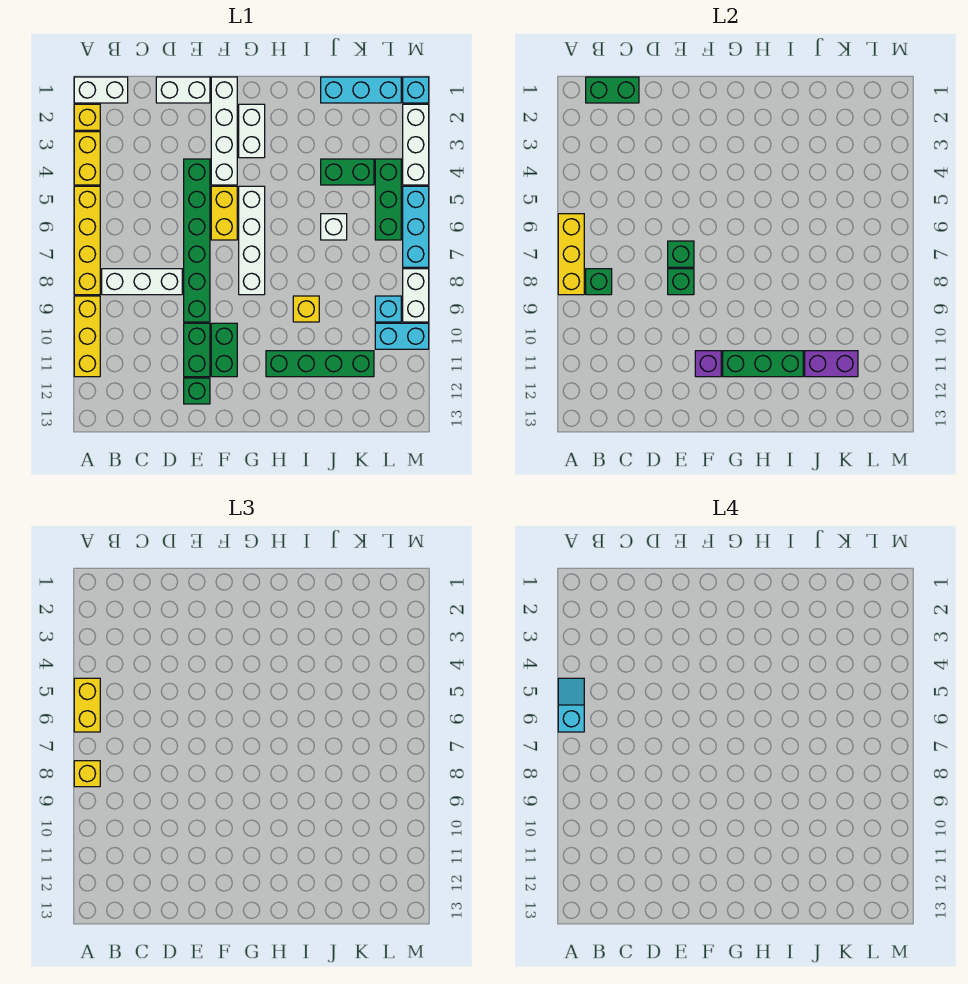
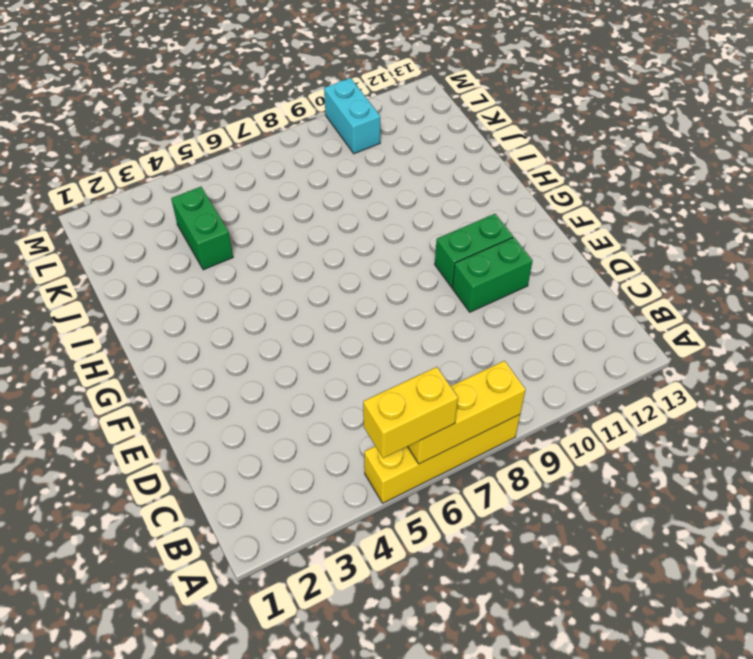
none -> white brick A1:B1 level 1
none -> yellow brick A2 level 1
none -> yellow brick A3:A4 level 1
none -> yellow brick A9:A11 level 1

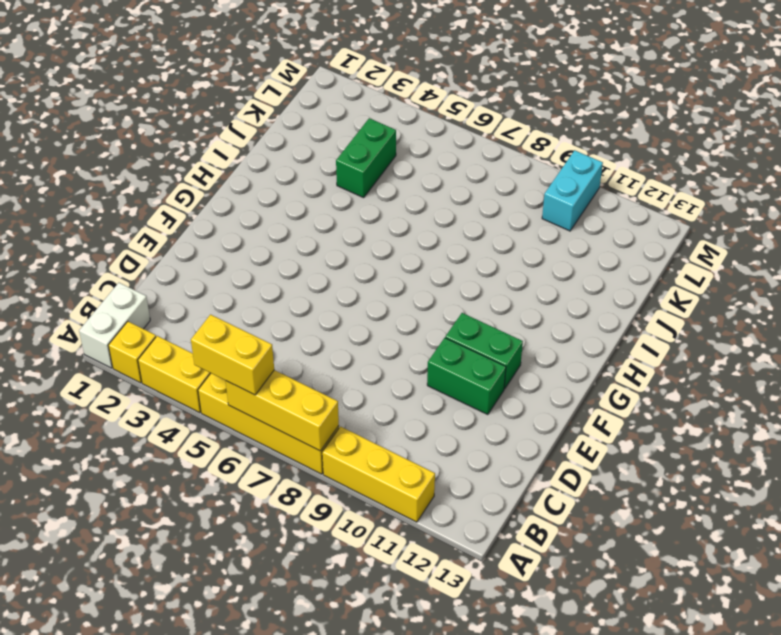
none -> white brick B8:D8 level 1
none -> white brick D1:E1 level 1
none -> green brick E4:E9 level 1
none -> green brick E12 level 1

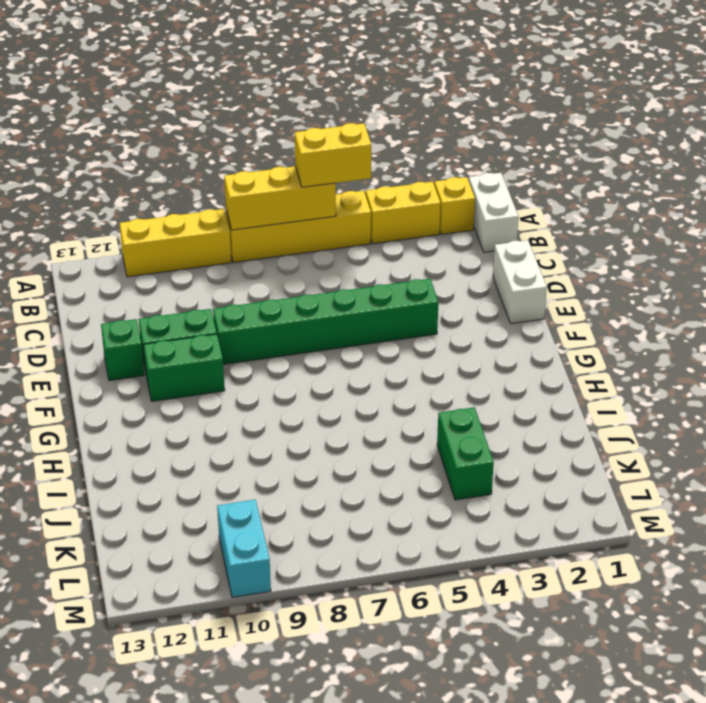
none -> white brick B8:D8 level 1
none -> white brick F1:F4 level 1
none -> yellow brick F5:F6 level 1
none -> white brick G2:G3 level 1

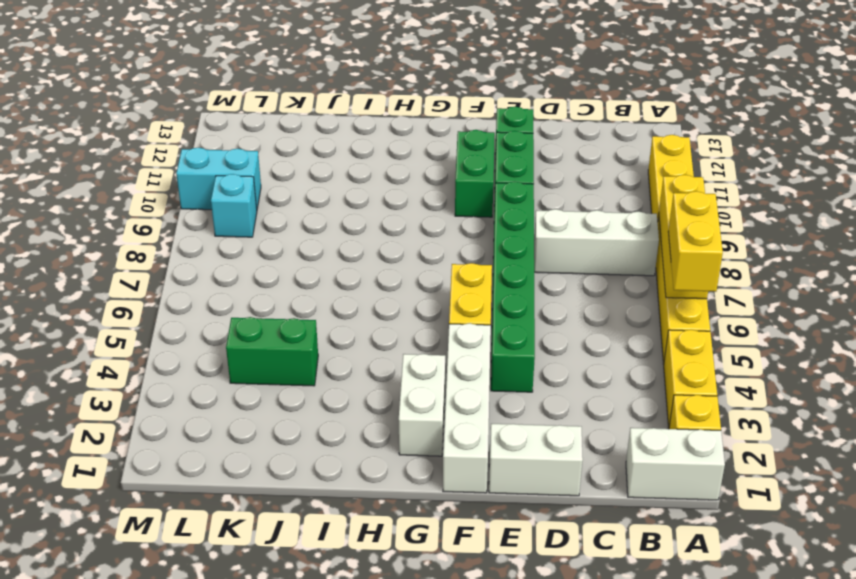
none -> white brick G5:G8 level 1
none -> green brick H11:K11 level 1
none -> yellow brick I9 level 1
none -> cyan brick J1:L1 level 1

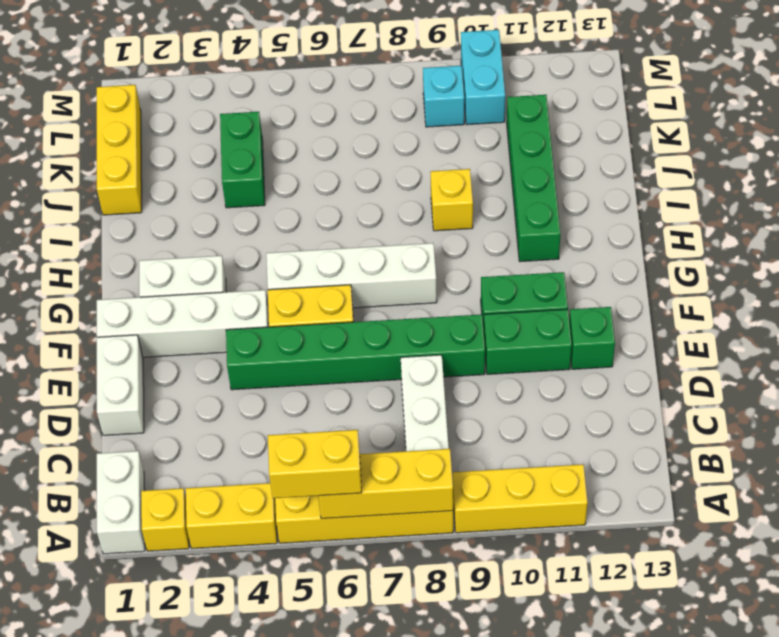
yellow brick J1:L1 level 1 -> cyan brick J1:L1 level 1
none -> white brick J6 level 1
none -> green brick L4:L6 level 1
none -> cyan brick M1 level 1
none -> white brick M2:M4 level 1

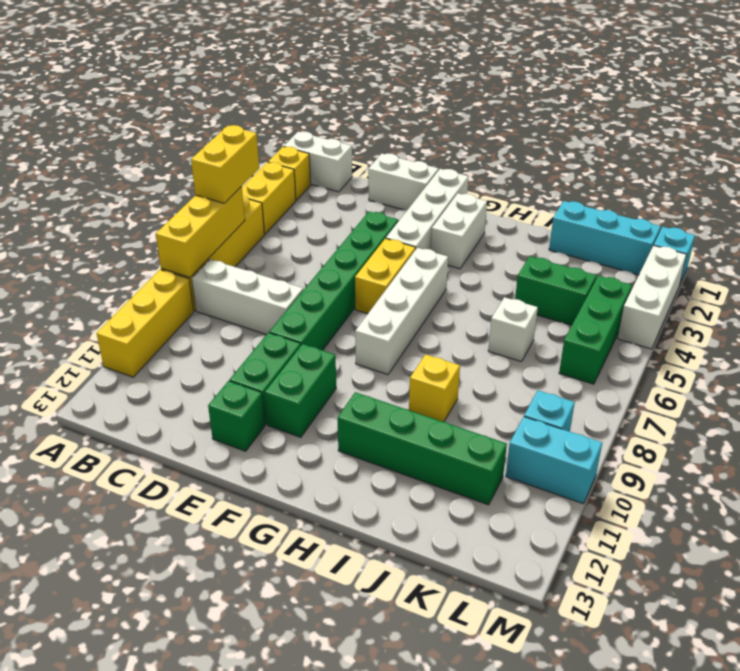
none -> cyan brick M5:M7 level 1
none -> white brick M8:M9 level 1
none -> green brick B1:C1 level 2
none -> green brick B8 level 2

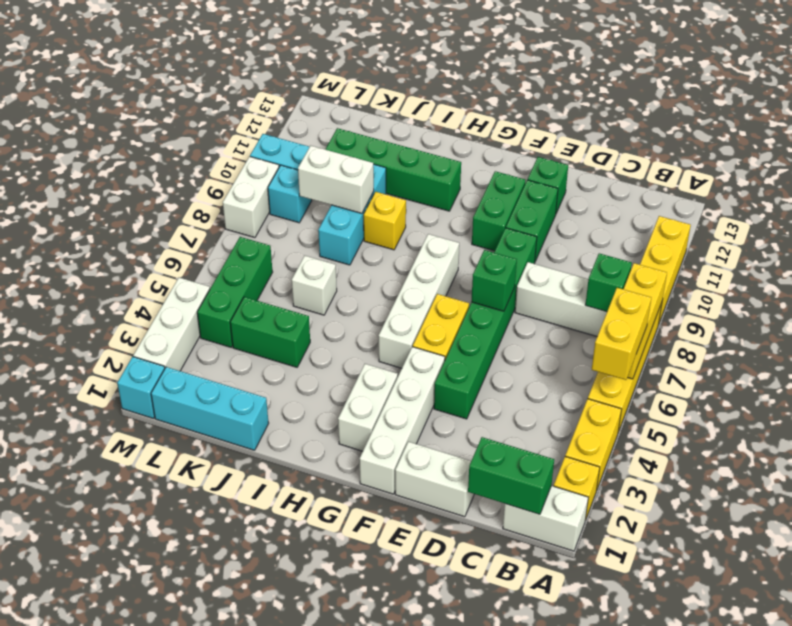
cyan brick J8:J10 level 1 -> cyan brick M5:M7 level 1
white brick J9:K9 level 2 -> none
none -> green brick E8 level 2
none -> purple brick F11 level 2
none -> green brick G11:I11 level 2
none -> purple brick J11:K11 level 2

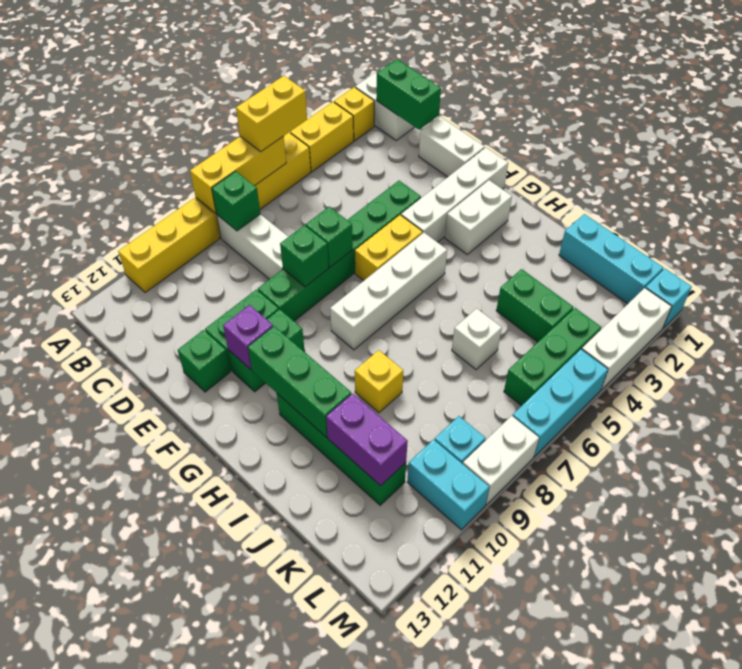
none -> yellow brick A8 level 3
none -> cyan slope A5:A6 level 4 top 6

